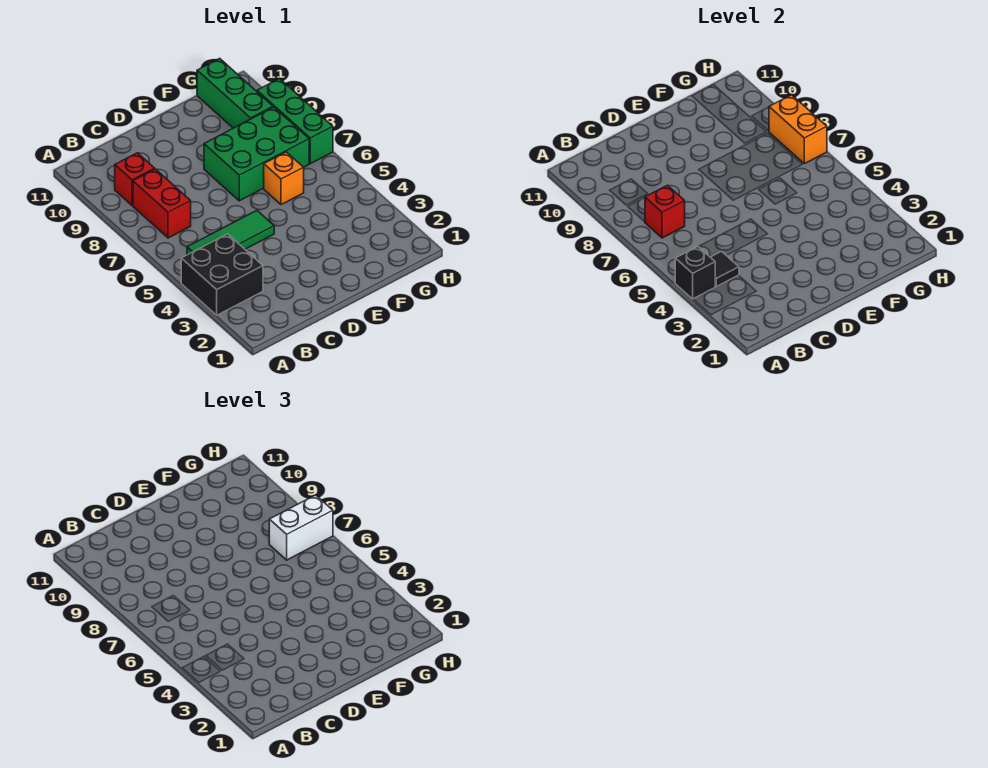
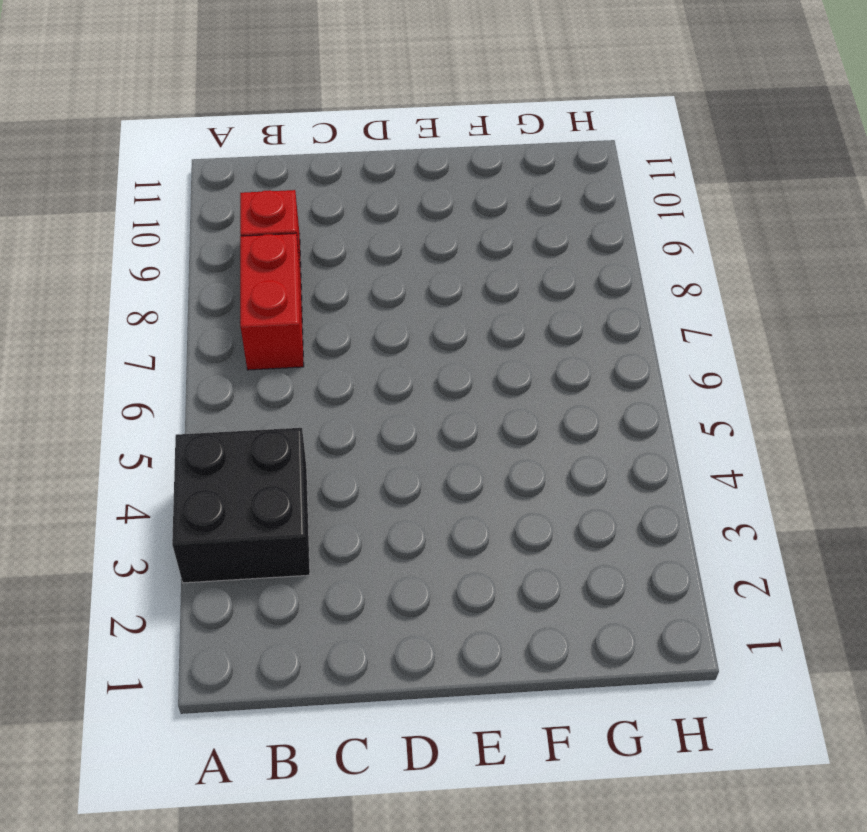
none -> green tile B5:D5 level 1
none -> green brick E7:G8 level 1
none -> orange brick F6 level 1

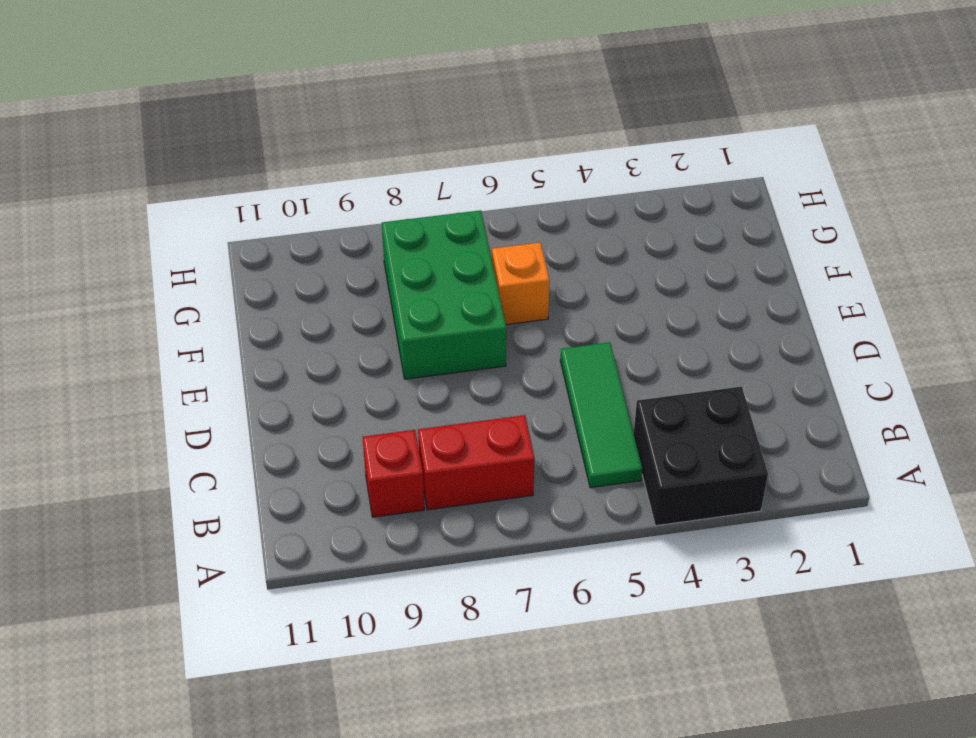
none -> green brick G9:G11 level 1
none -> green brick H7:H9 level 1
none -> black brick A4 level 2

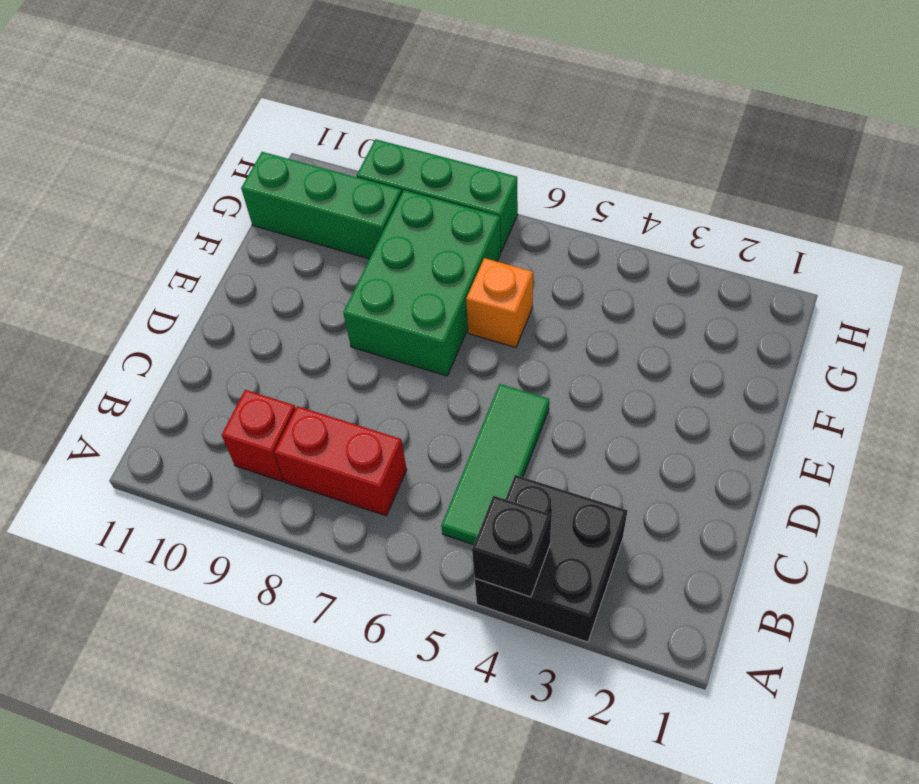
none -> black tile B4 level 2
none -> red brick B7 level 2
none -> orange brick H7:H8 level 2

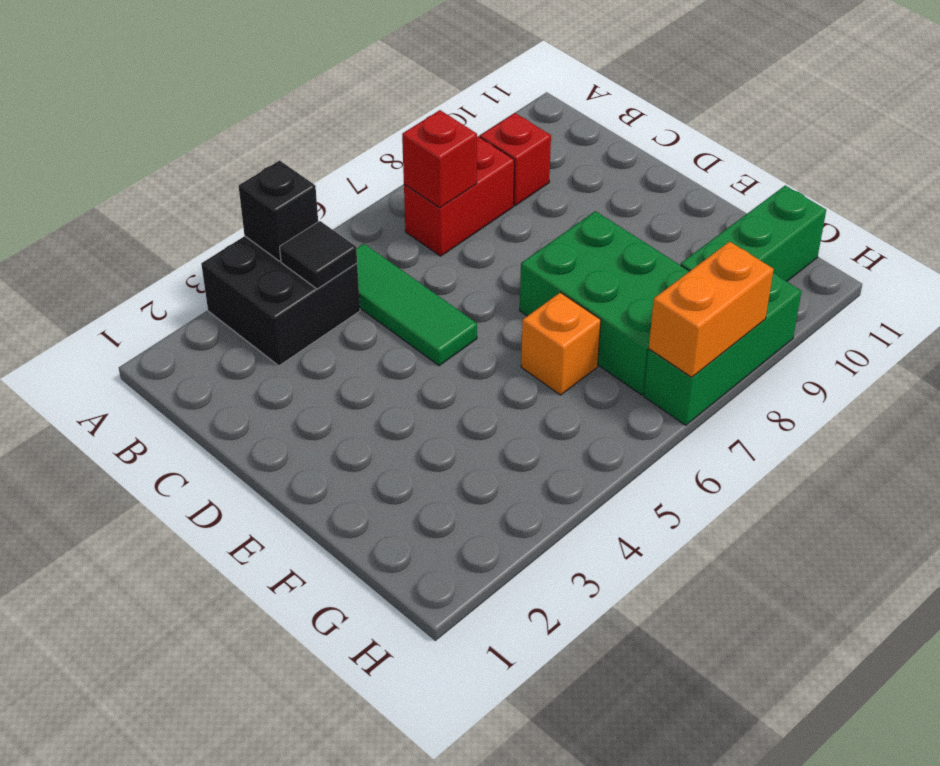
none -> white brick G7:H7 level 3

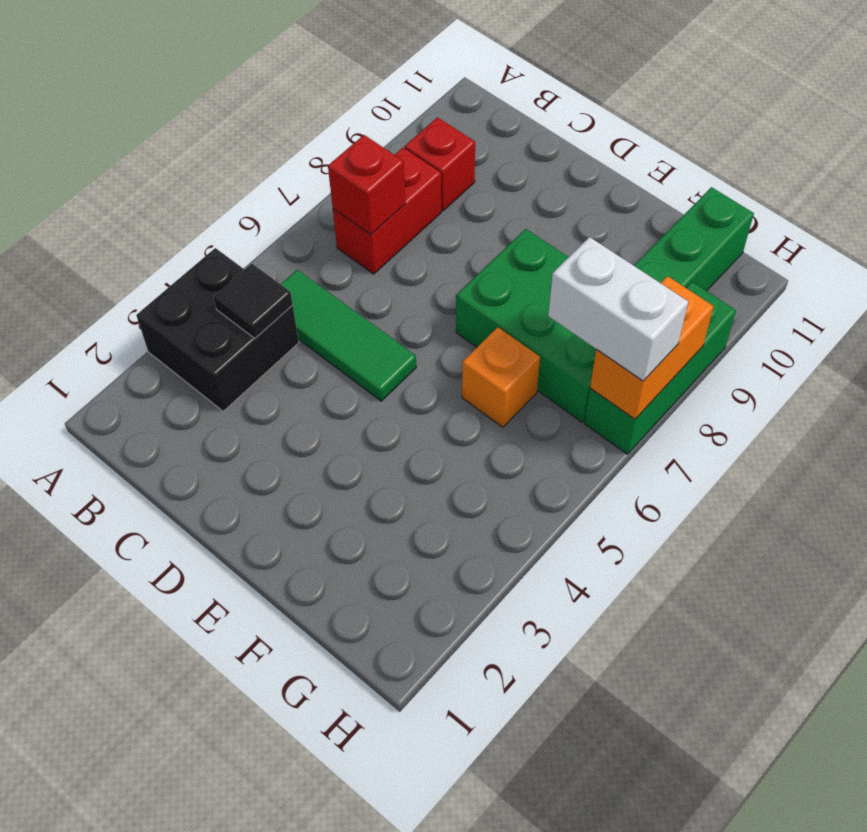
none -> black brick A4 level 2

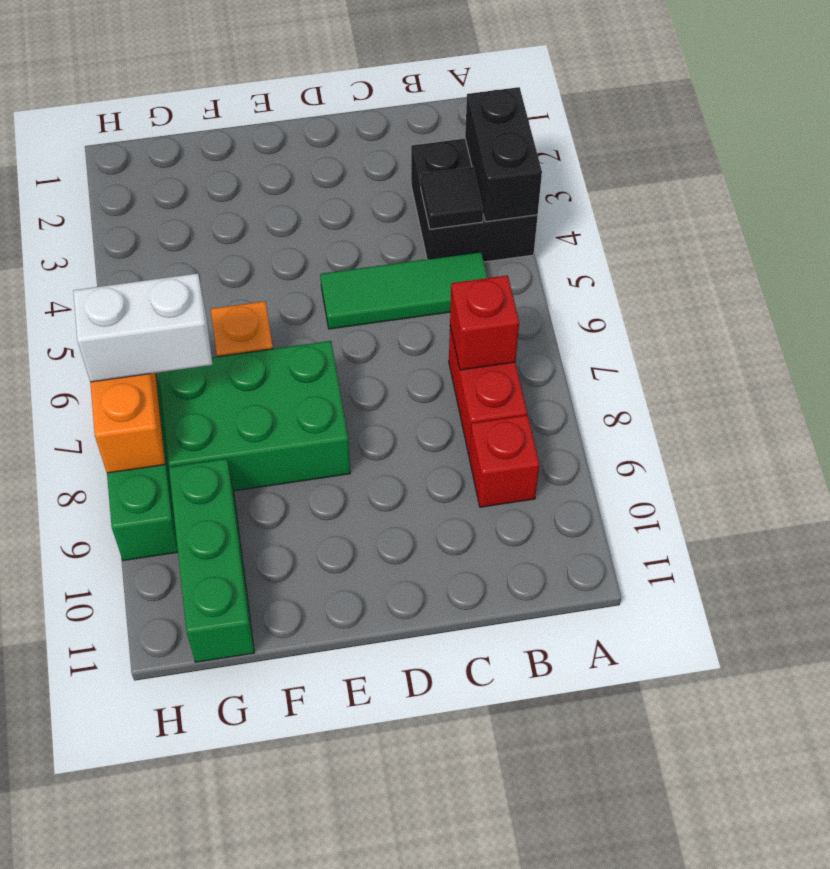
black brick A3:A4 level 2 -> black brick A4 level 2

